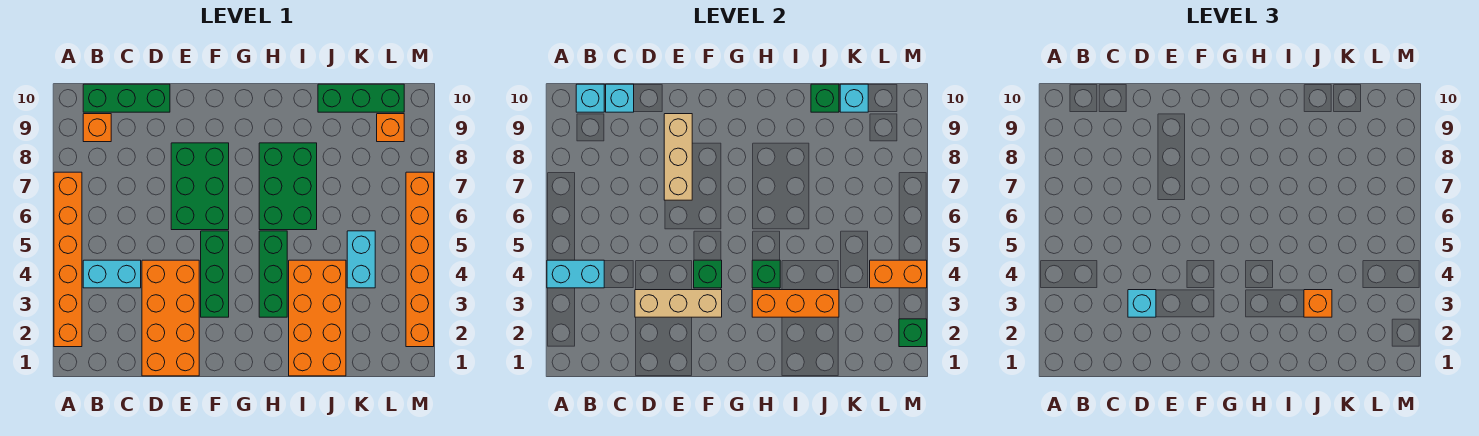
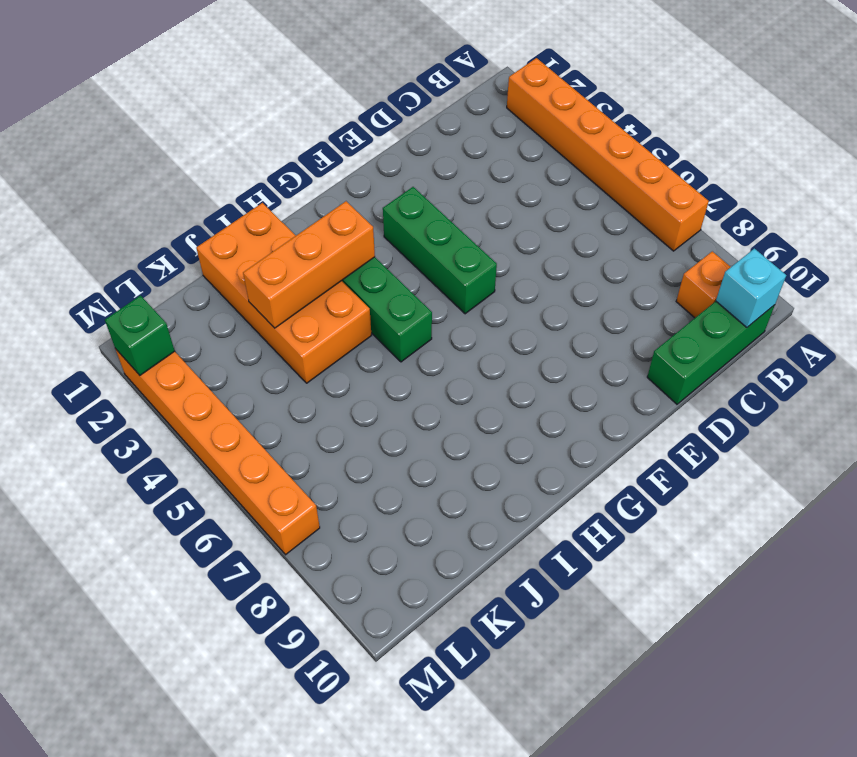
none -> cyan brick B4:C4 level 1
none -> orange brick D1:E4 level 1
none -> green brick E6:F8 level 1

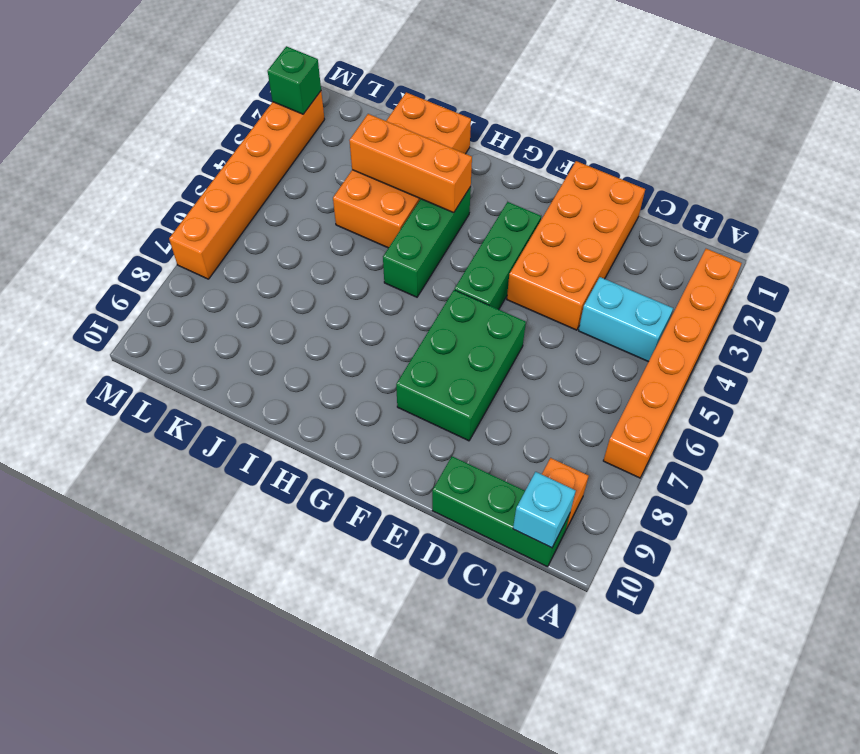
none -> green brick H6:I8 level 1
none -> green brick J10:L10 level 1
none -> cyan brick K4:K5 level 1

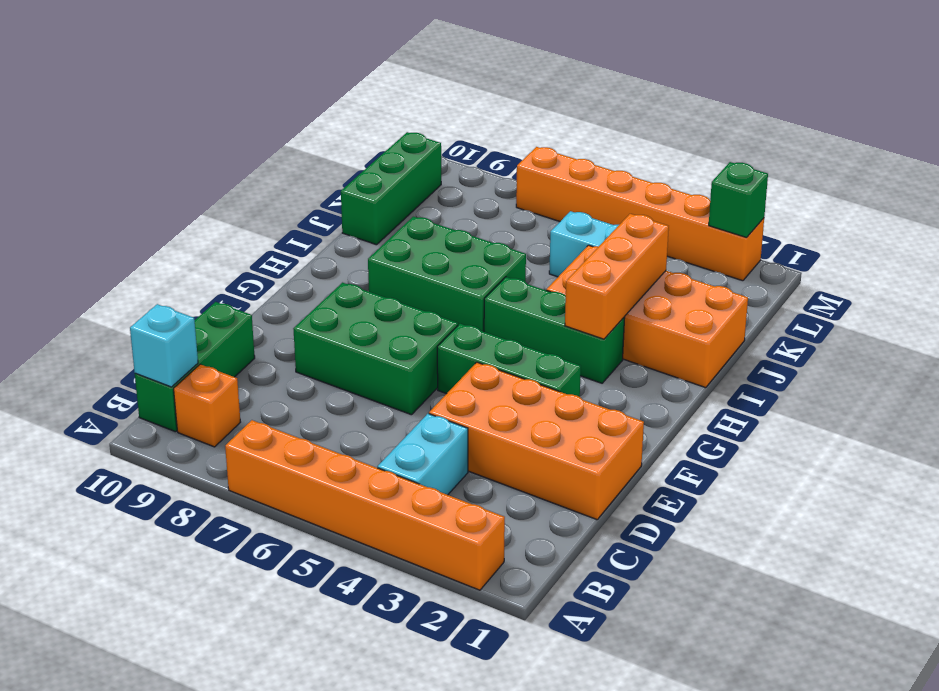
none -> orange brick L9 level 1
none -> cyan brick A4:B4 level 2
none -> cyan brick C10 level 2

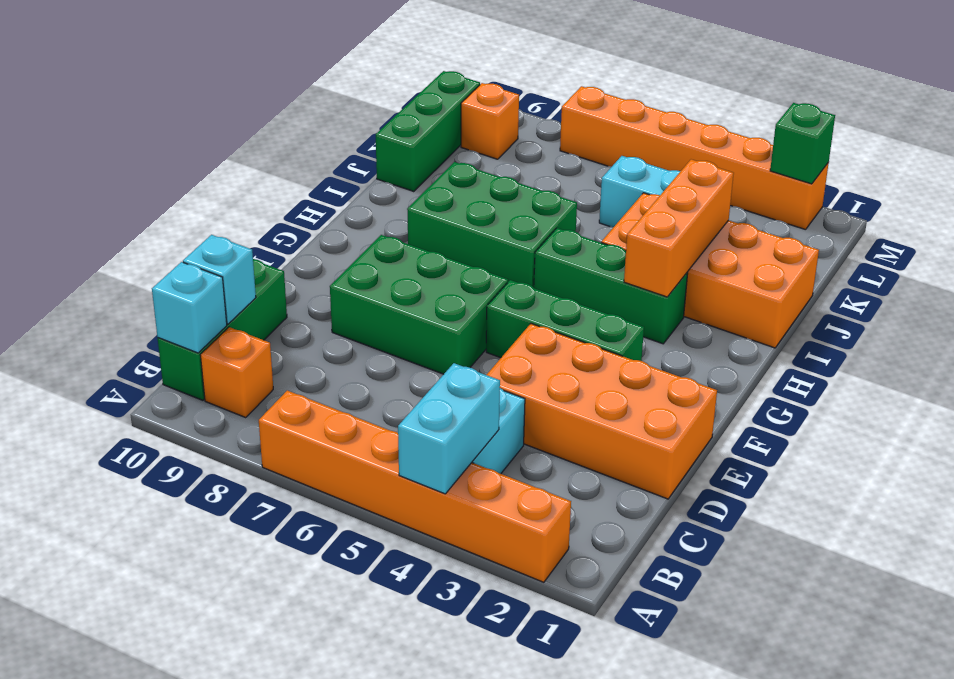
none -> tan brick D3:F3 level 2
none -> tan brick E7:E9 level 2
none -> green brick F4 level 2

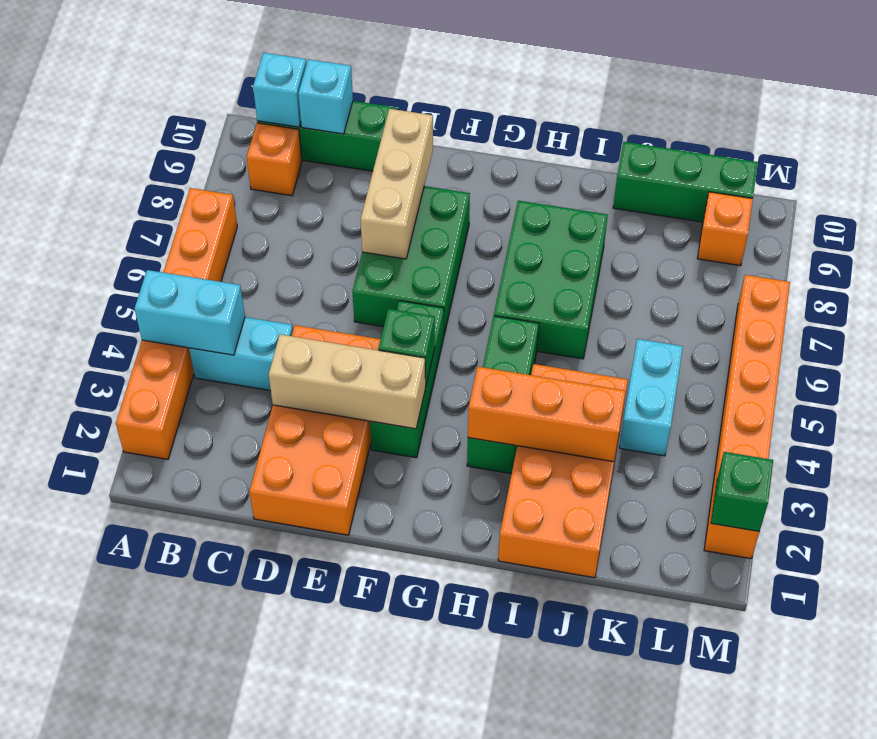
none -> green brick H4 level 2
none -> green brick J10 level 2
none -> cyan brick K10 level 2

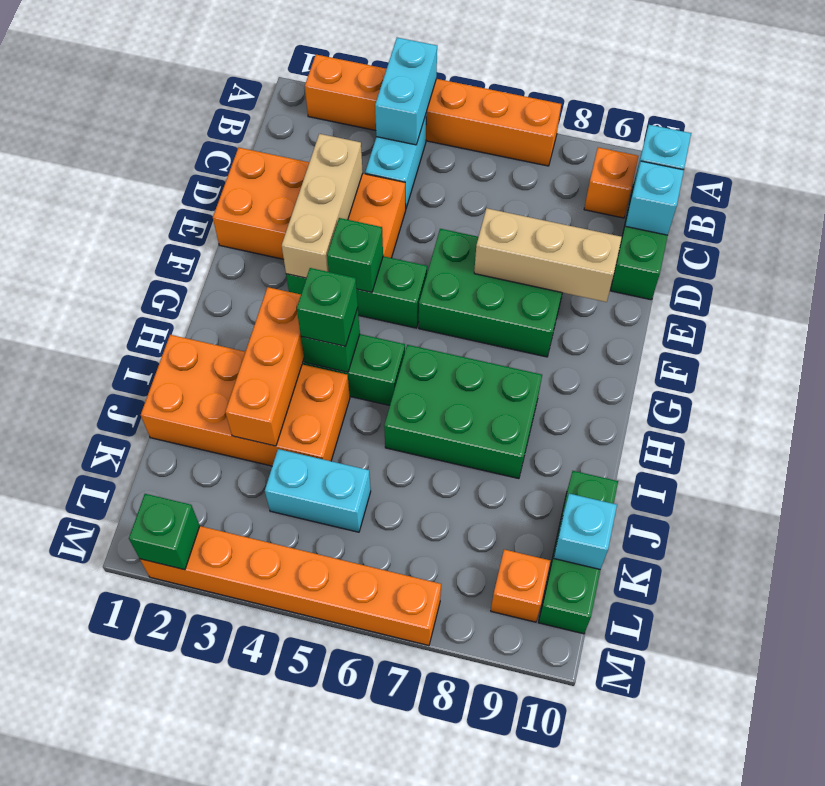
green brick H4 level 3 -> green brick J10 level 2
none -> orange brick L4:M4 level 2
none -> cyan brick D3 level 3
none -> orange brick J3 level 3

